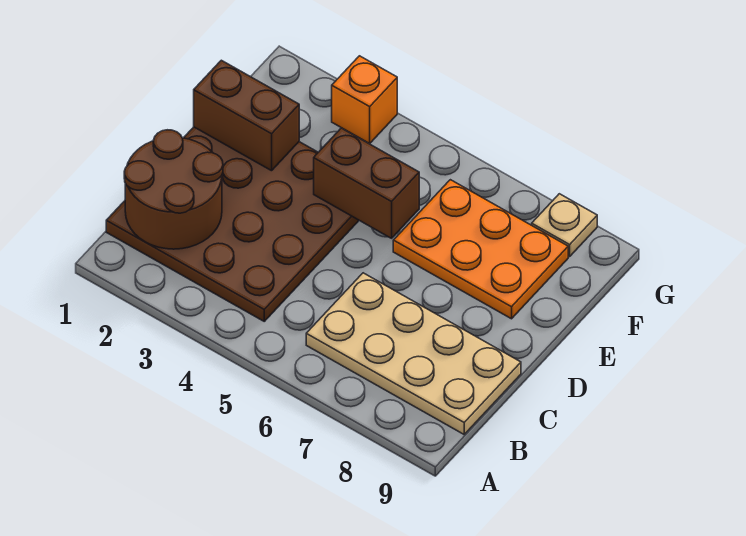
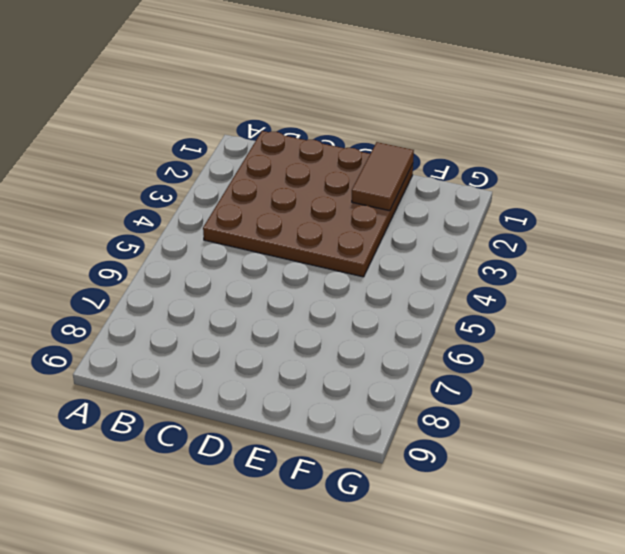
brown tile E1:E2 level 2 -> brown brick E1:E2 level 2
none -> tan plate B6:C9 level 1
none -> orange plate E6:F8 level 1

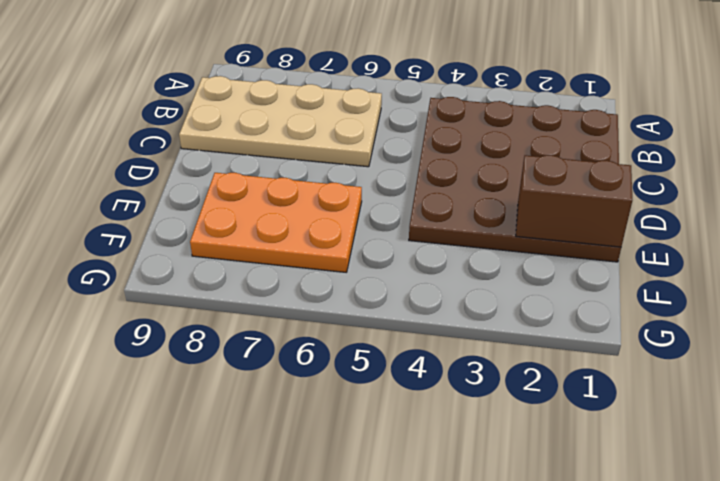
none -> orange brick G3 level 1
none -> tan plate G8 level 1

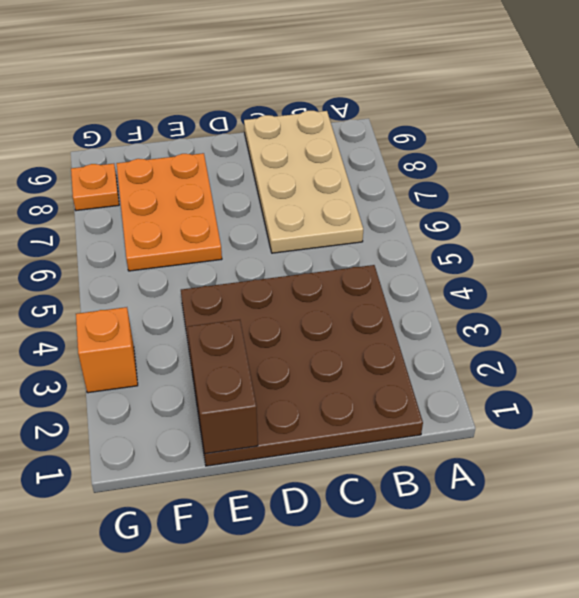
orange plate G8 level 1 -> tan plate G8 level 1
none -> brown round brick B1:C2 level 2
none -> brown brick E4:E5 level 2

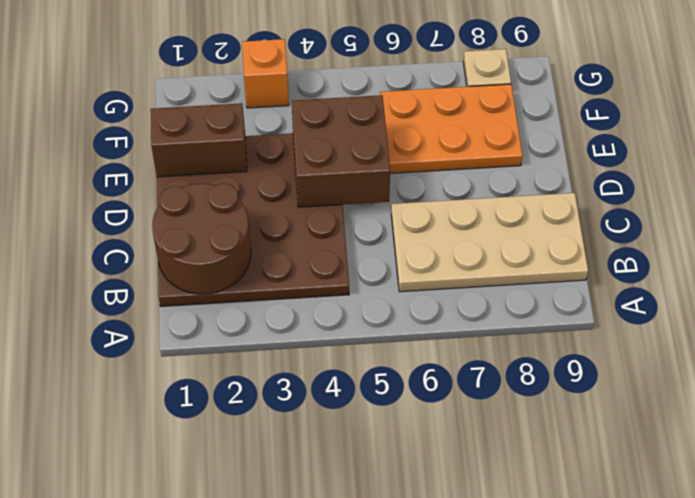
brown brick D4:E5 level 2 -> brown brick E4:E5 level 2

